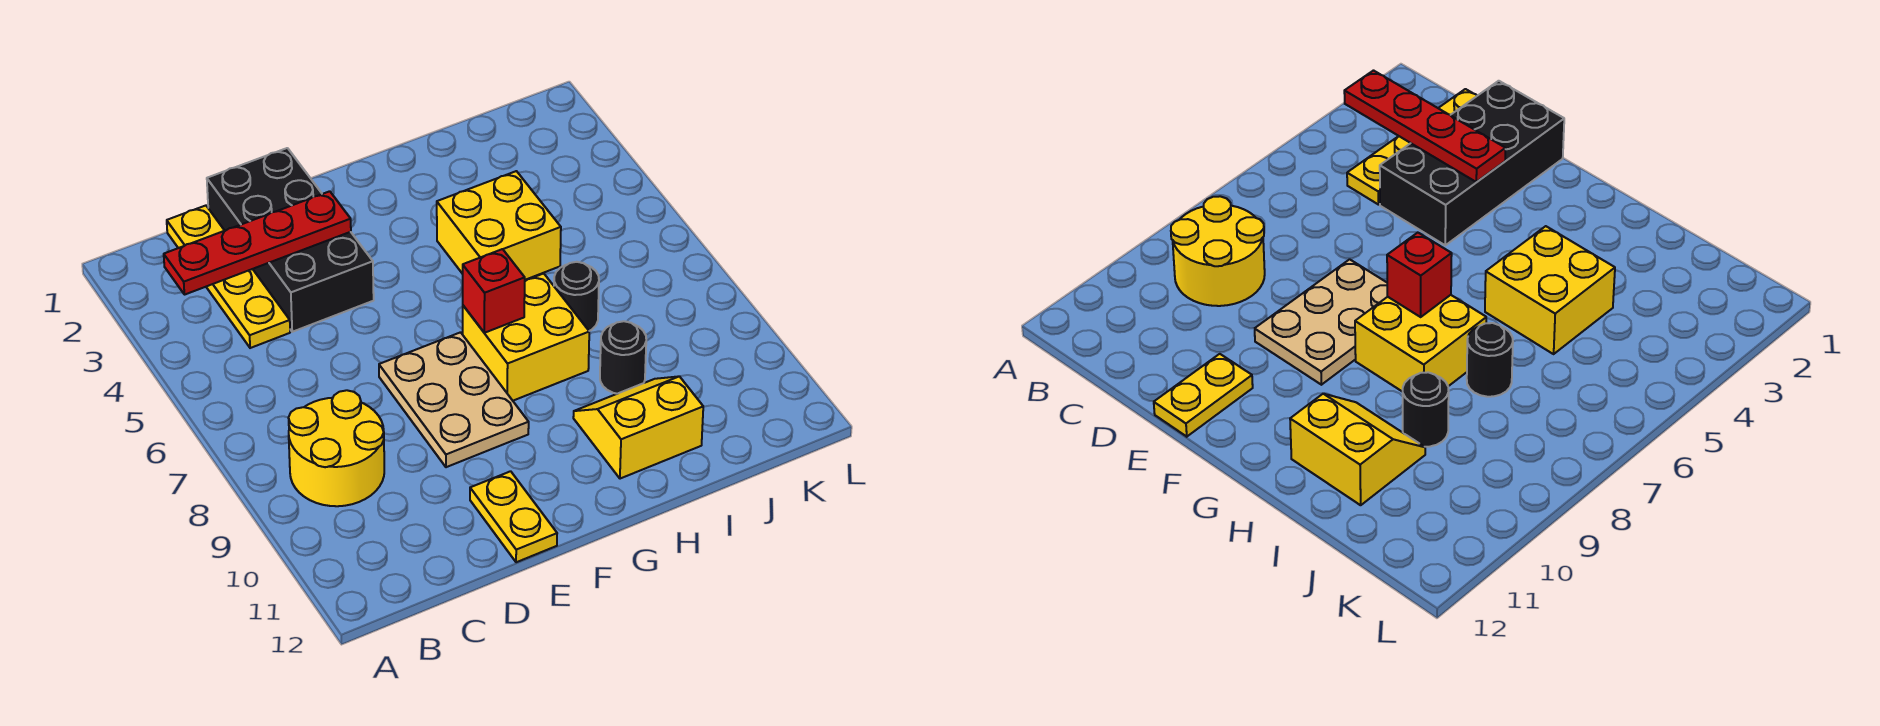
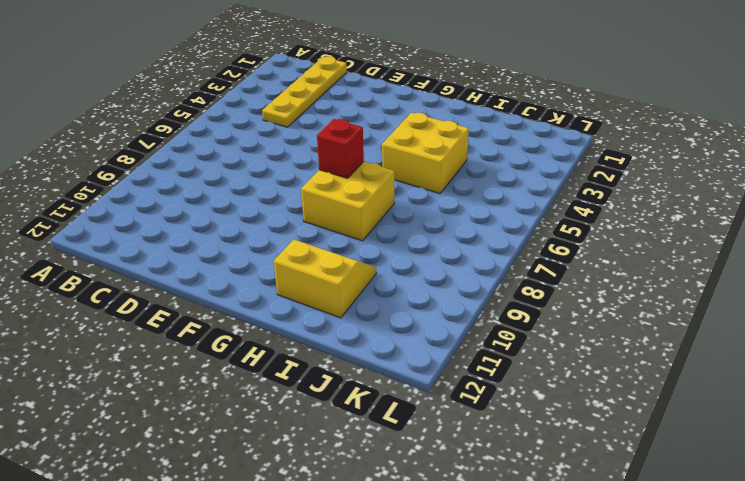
none -> yellow round brick B8:C9 level 1
none -> black brick D1:E4 level 1
none -> tan plate E7:F9 level 1

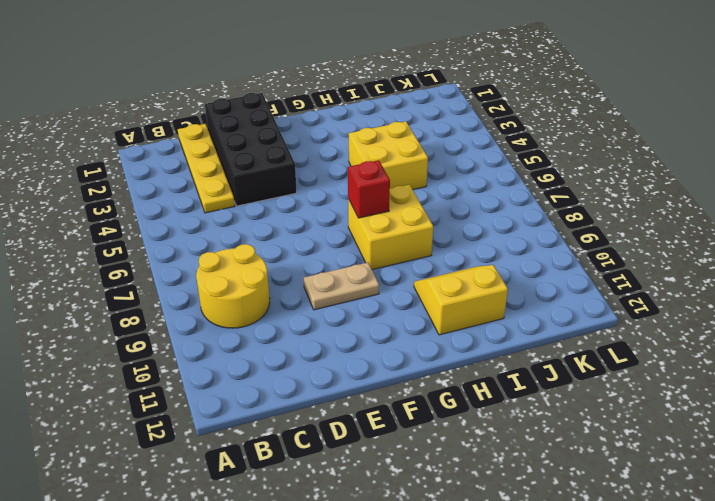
tan plate E9:F9 level 1 -> tan plate E7:F9 level 1
none -> yellow plate E11:E12 level 1
none -> black round brick I7 level 1
none -> black round brick I9 level 1

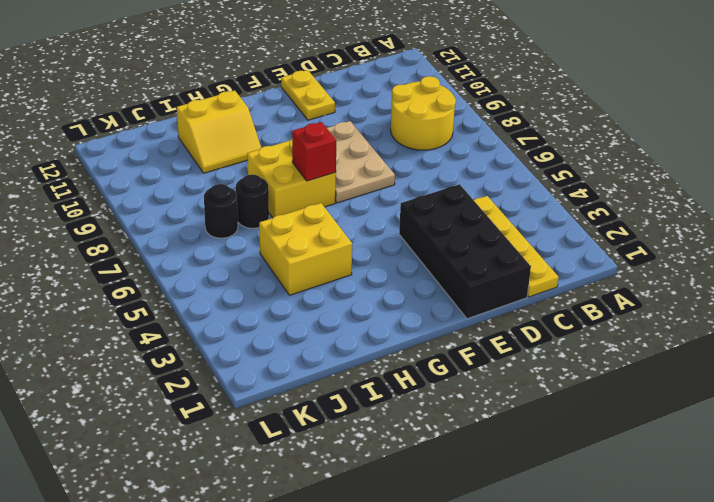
black round brick J7 level 1 -> black round brick I9 level 1
none -> red plate B3:E3 level 2

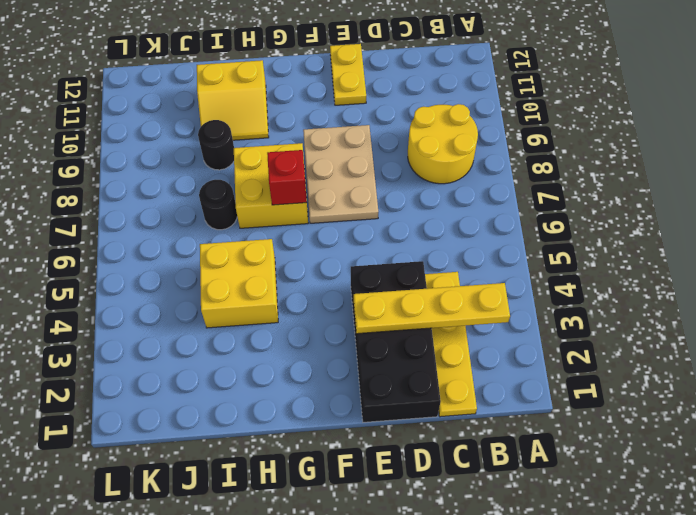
yellow plate B3:E3 level 2 -> red plate B3:E3 level 2

